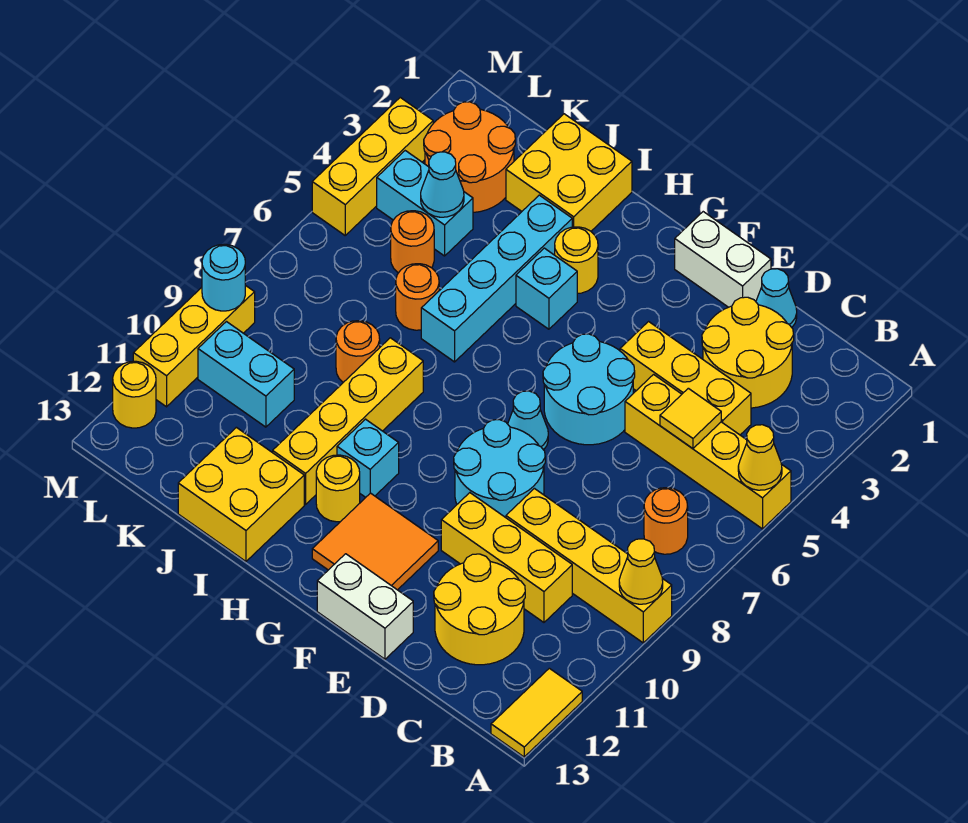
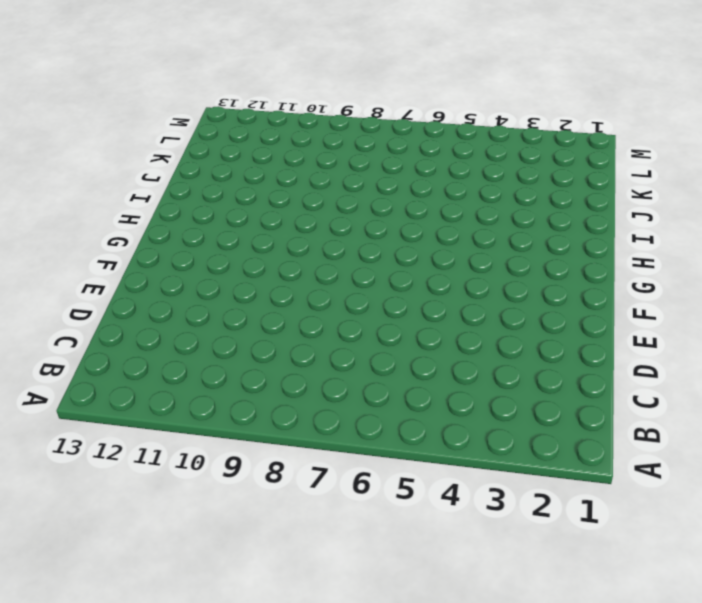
none -> yellow brick A5:D5 level 1
none -> yellow brick A9:D9 level 1
none -> yellow tile A12:A13 level 1
none -> orange round brick B7 level 1

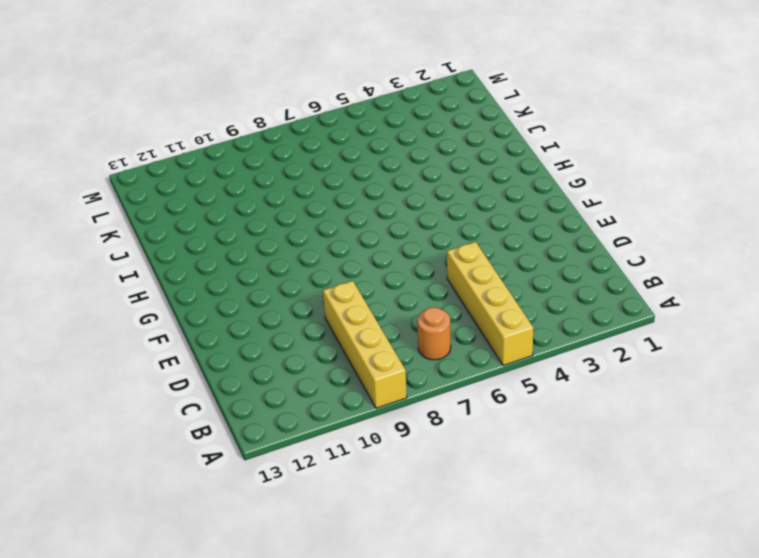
none -> yellow tile A12:A13 level 1
none -> yellow round brick C2:D3 level 1
none -> yellow brick C4:E4 level 1
none -> yellow brick C10:E10 level 1

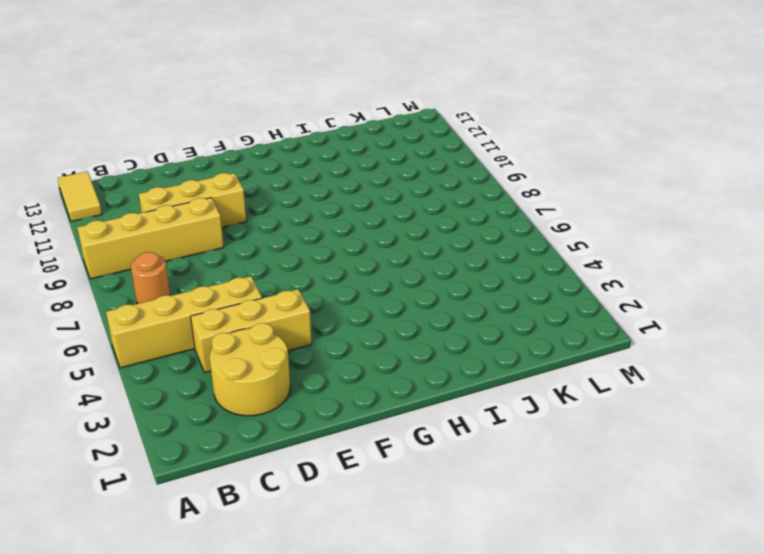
none -> yellow round brick C11:D12 level 1
none -> cyan cone D1 level 1
none -> white brick E1:F1 level 1
none -> cyan round brick E5:F6 level 1

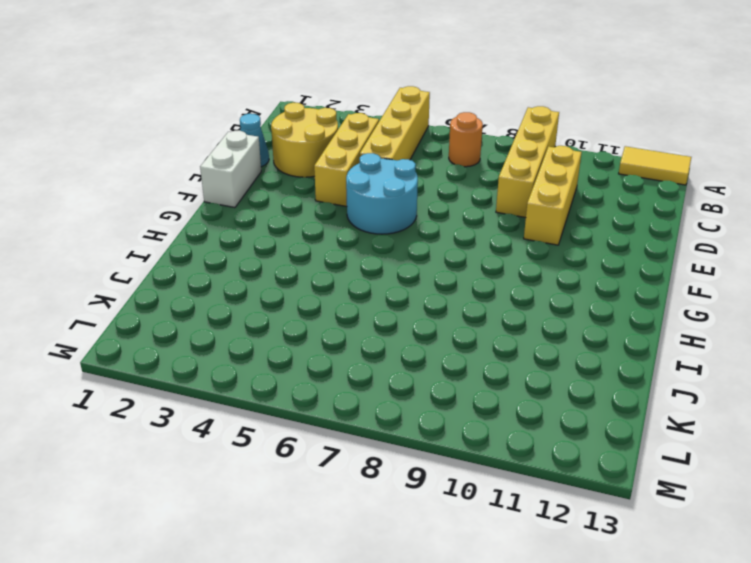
none -> yellow round brick C11:D12 level 1
none -> cyan round brick E8:F9 level 1
none -> white brick E13:F13 level 1
none -> cyan cone F7 level 1

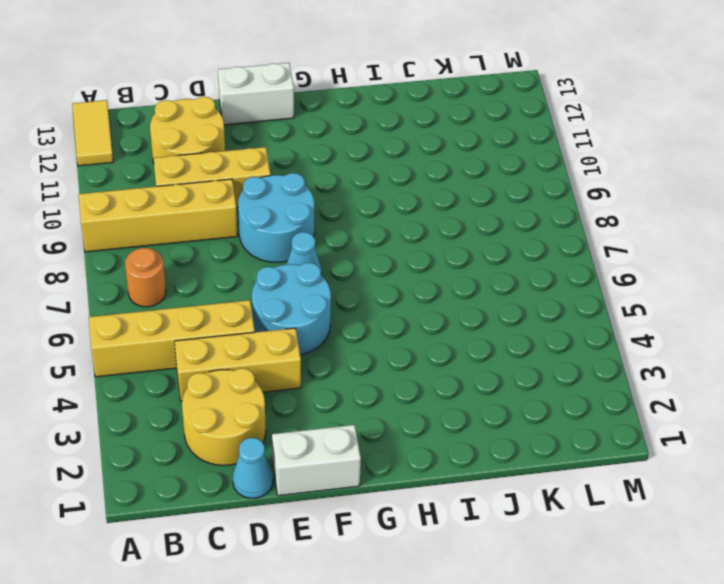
none -> orange tile F11:G12 level 1
none -> yellow round brick H3 level 1
none -> cyan brick H4 level 1
none -> cyan brick H10 level 1

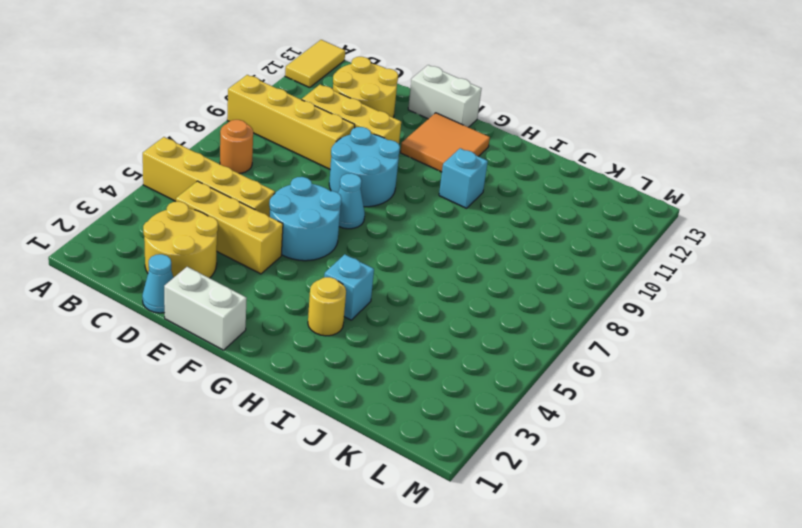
none -> yellow round brick H11 level 1
none -> yellow brick I1:J2 level 1
none -> cyan brick I3:I6 level 1
none -> yellow brick I8:I11 level 1

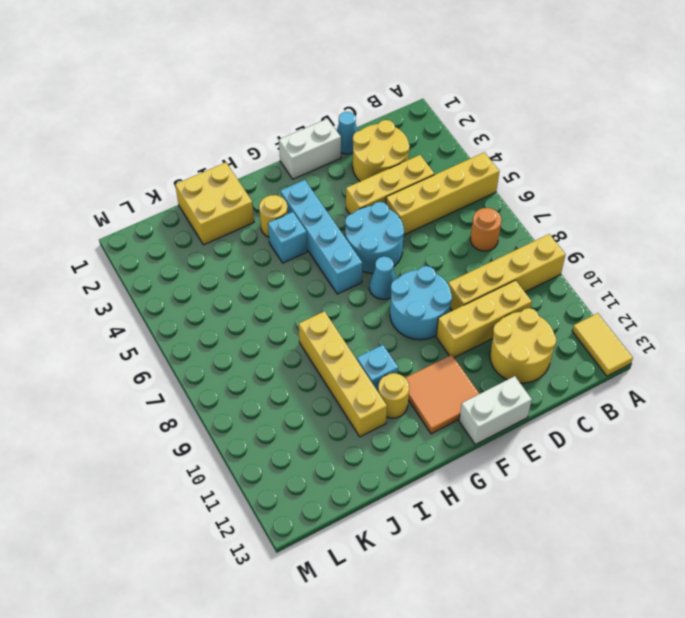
cyan brick G3:G6 level 1 -> cyan brick I3:I6 level 1
none -> yellow brick I12:J13 level 1
none -> orange round brick J6 level 1
none -> orange round brick J8 level 1
none -> orange round brick K2:L3 level 1

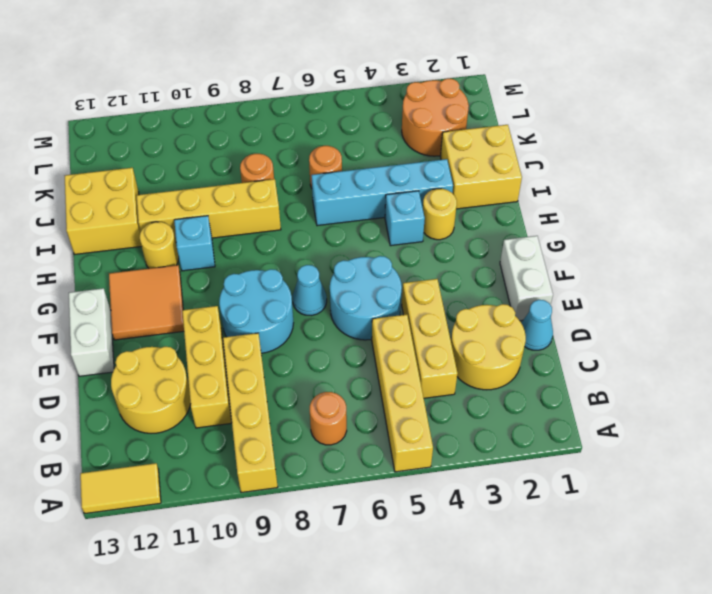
none -> cyan brick K4:L4 level 1
none -> orange round brick K5 level 1
none -> cyan brick K10:L10 level 1
none -> yellow brick M3:M5 level 1

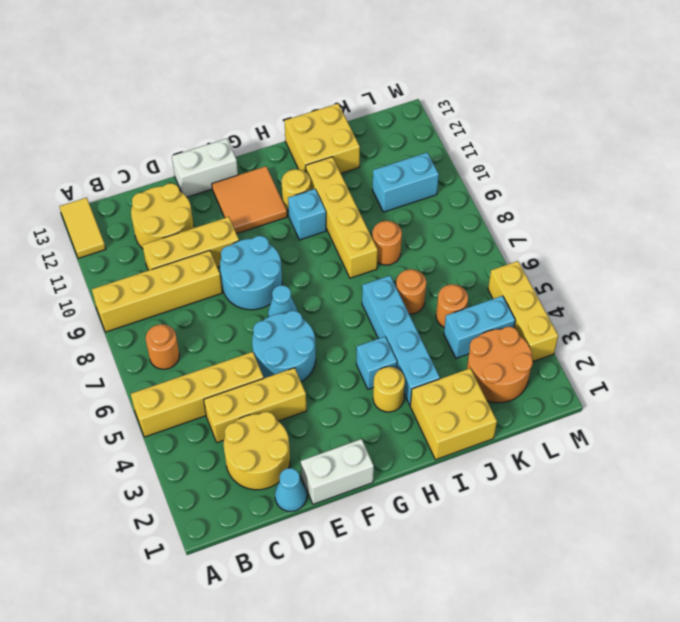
none -> yellow brick M9:M11 level 1
none -> yellow round brick M12 level 1
none -> yellow cone A5 level 2
none -> yellow cone A9 level 2

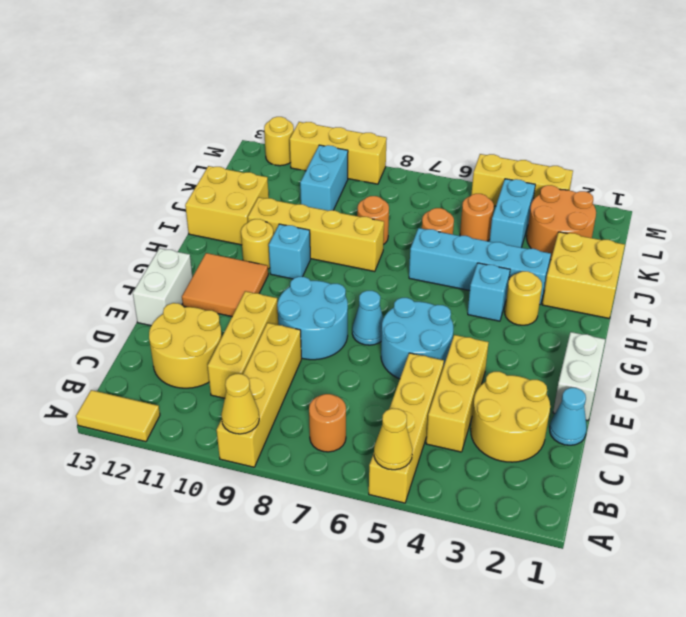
none -> yellow tile C5 level 2
none -> cyan cone K4 level 2
none -> cyan round brick M9 level 2

